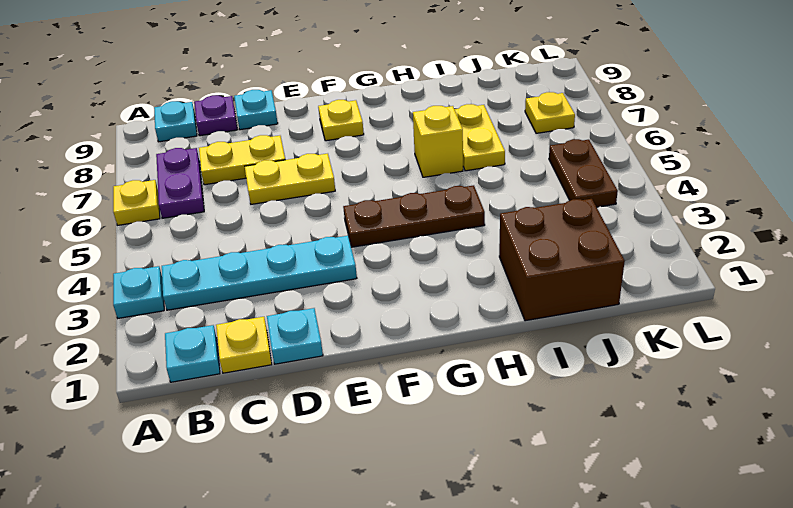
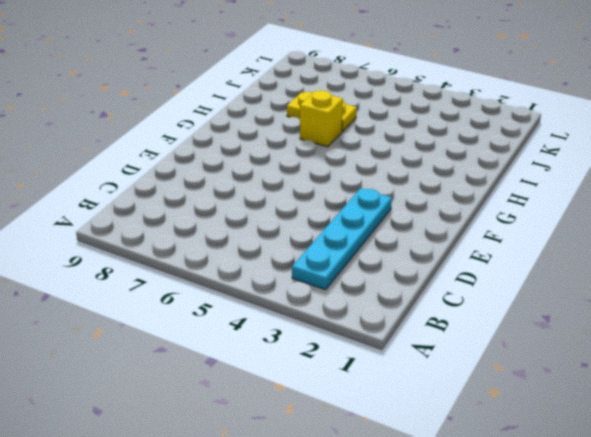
none -> cyan plate A3 level 1
none -> yellow plate A6 level 1
none -> cyan plate B1 level 1

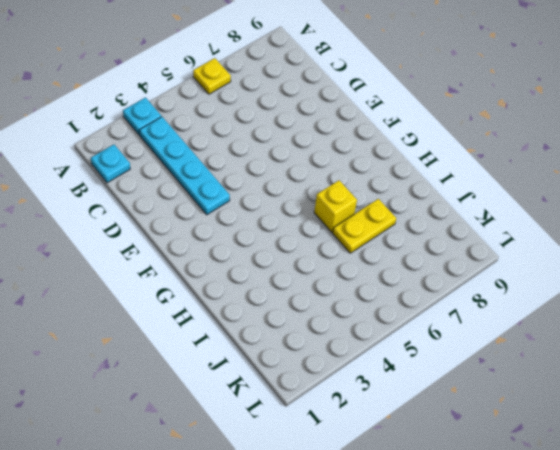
none -> purple plate B6:B7 level 1
none -> cyan plate B9 level 1
none -> yellow plate C1 level 1

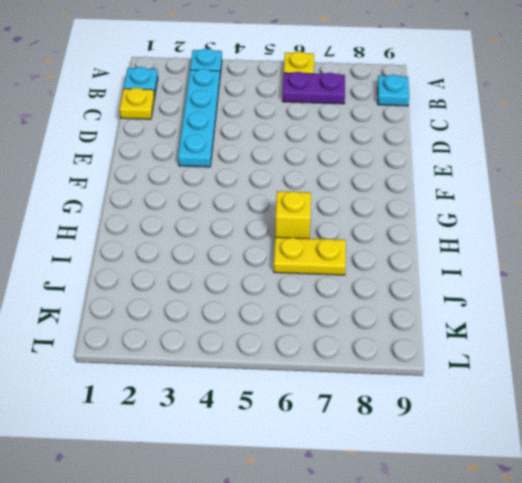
none -> yellow plate C7:D7 level 1
none -> purple plate C9 level 1
none -> cyan plate D1 level 1

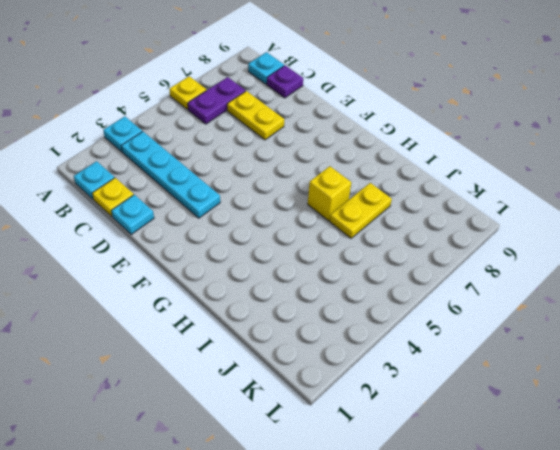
none -> yellow plate D6:E6 level 1
none -> cyan plate D9 level 1
none -> brown plate F4:H4 level 1

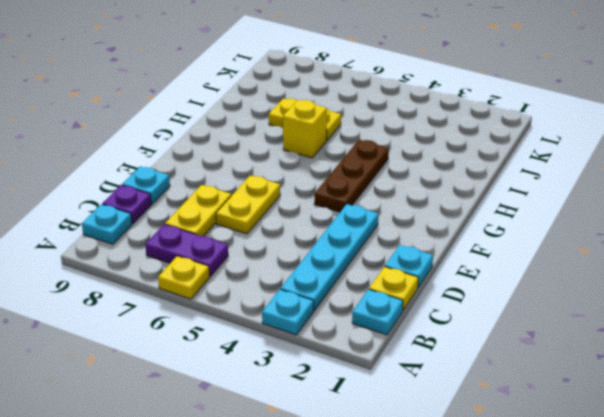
none -> yellow plate F8 level 1
none -> brown brick I1:J2 level 1
none -> brown plate K4:K5 level 1

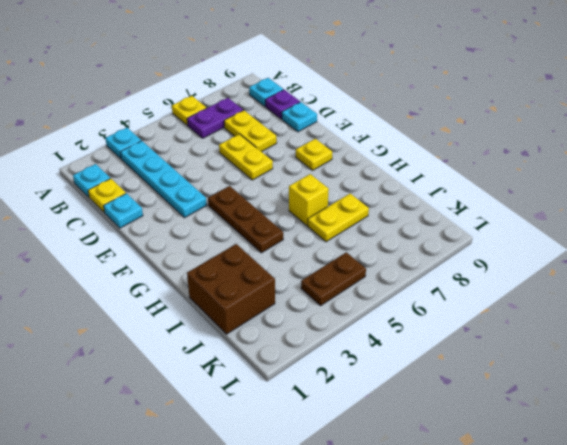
none -> yellow plate K7 level 1

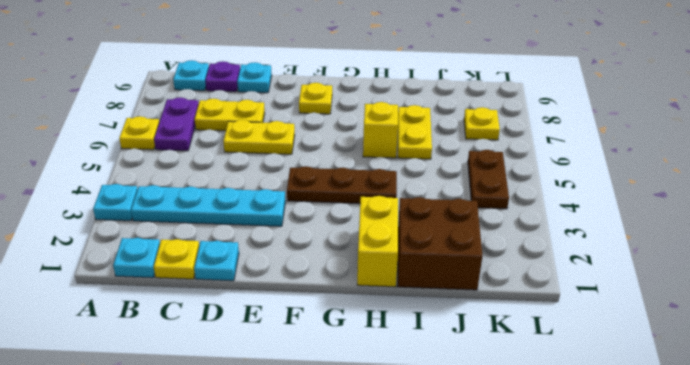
yellow brick H1:H2 level 1 -> none

